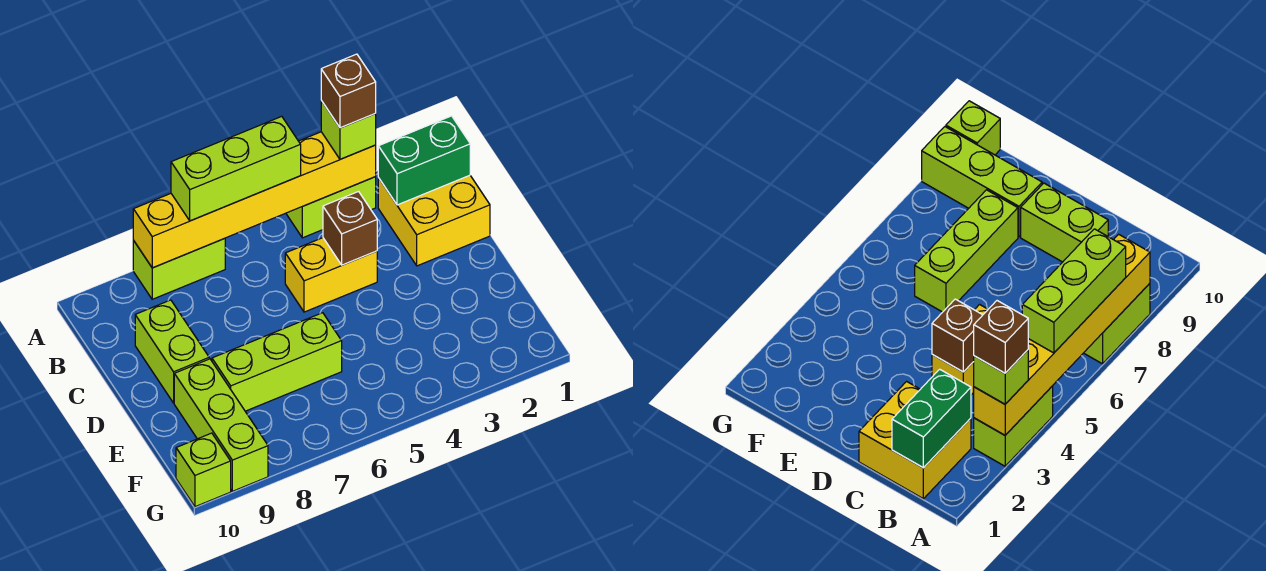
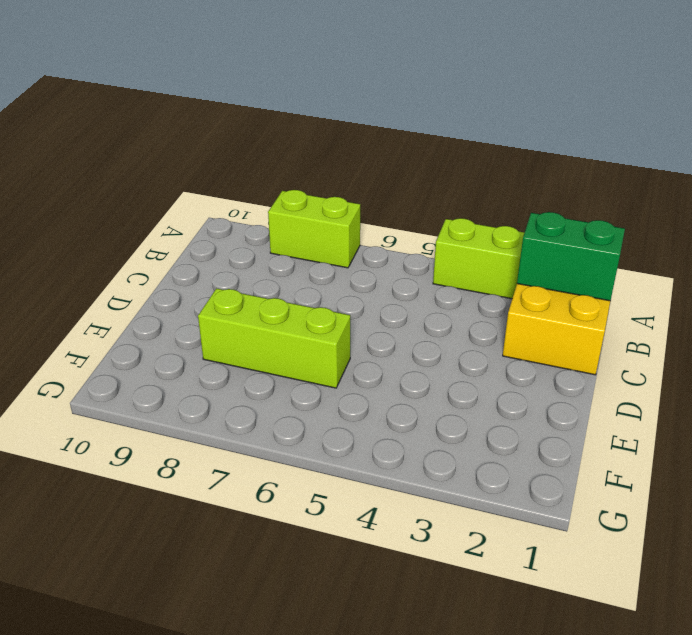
none -> yellow brick C4:C5 level 1
none -> lime brick C9:D9 level 1
none -> lime brick E9:G9 level 1

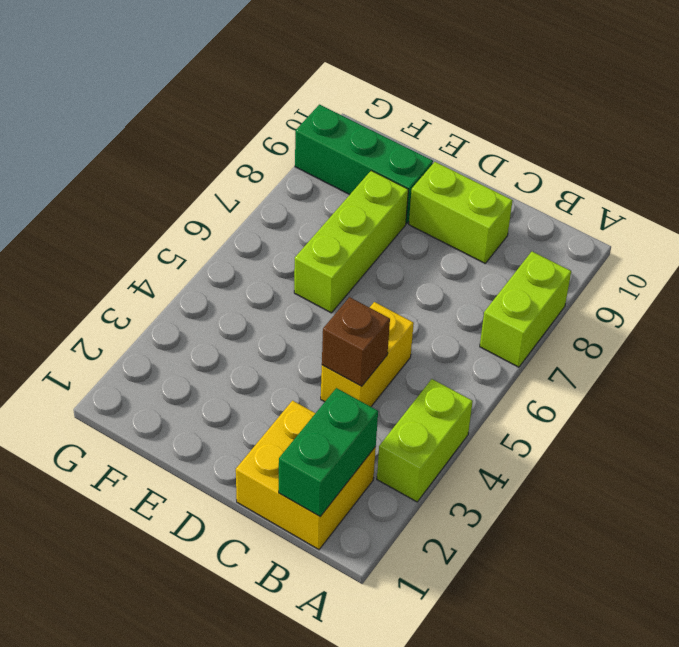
green brick E9:G9 level 1 -> lime brick E9:G9 level 1
none -> lime brick G10 level 1
none -> yellow brick A3:A8 level 2
none -> lime brick A3 level 3

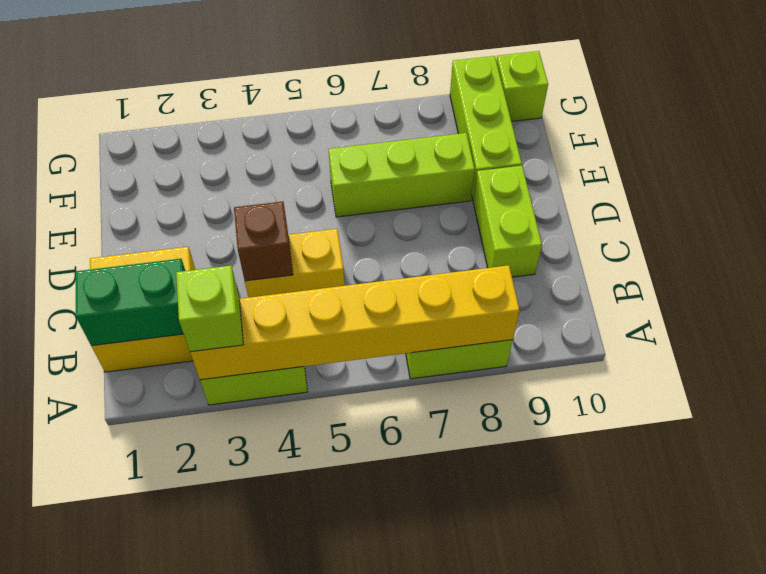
none -> lime brick A5:A7 level 3
none -> brown brick A3 level 4

